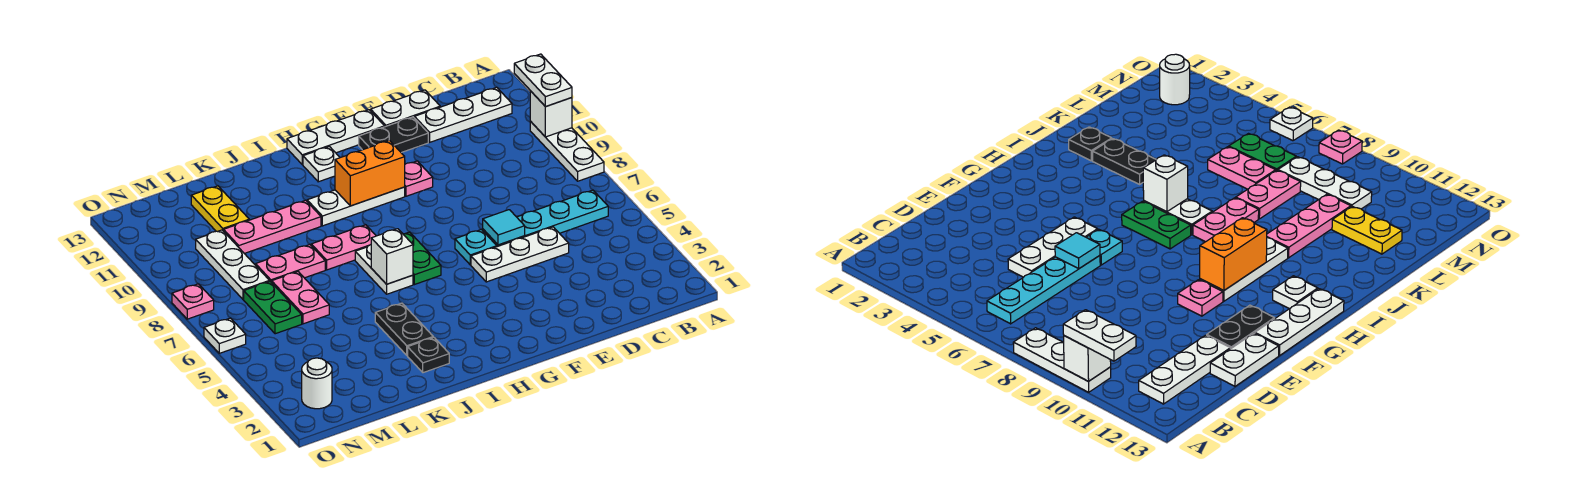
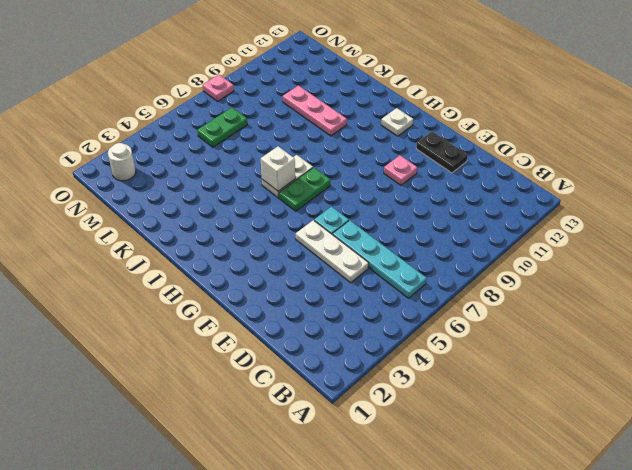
none -> white plate A8:A10 level 1
none -> white plate B12:D12 level 1
none -> white plate D13:E13 level 1
none -> white plate F13:H13 level 1

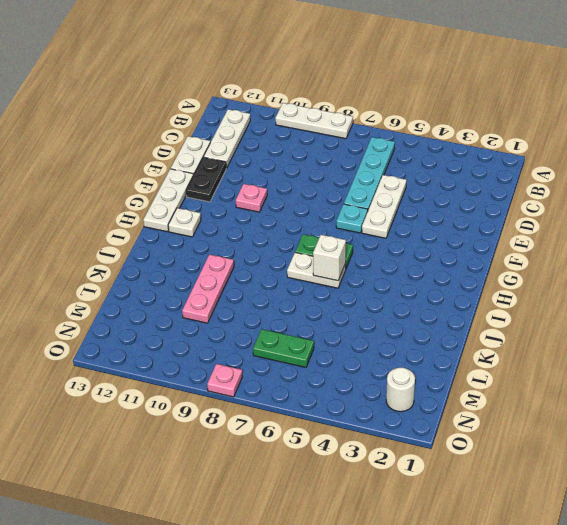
none -> white plate G10:I10 level 1
none -> pink plate I8:J8 level 1
none -> black plate J2 level 1
none -> black plate J3:J4 level 1

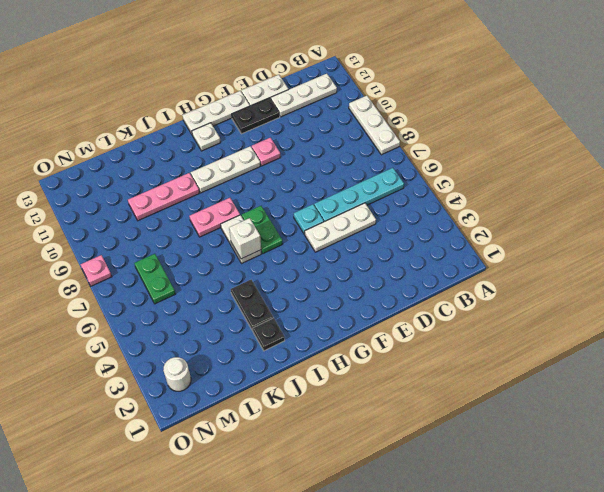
none -> pink plate K8:L8 level 1
none -> pink plate L6:L7 level 1
none -> yellow plate L11:L12 level 1
none -> white plate M8:M10 level 1

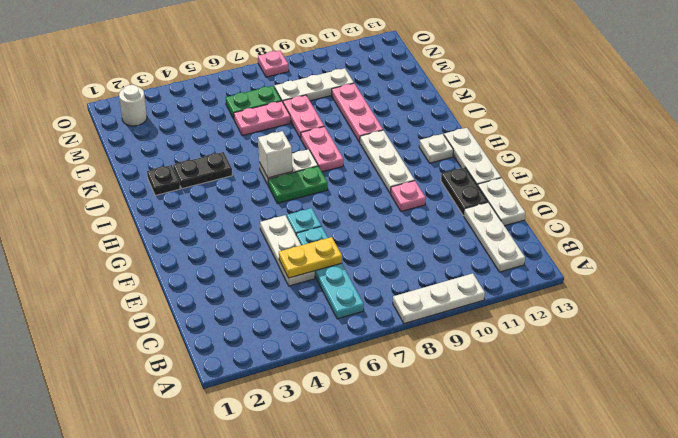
yellow plate D5:D6 level 2 -> yellow plate L11:L12 level 1
none -> white plate O6 level 1
none -> white brick A10 level 2
none -> cyan tile E6 level 2
none -> orange brick G10:H10 level 2

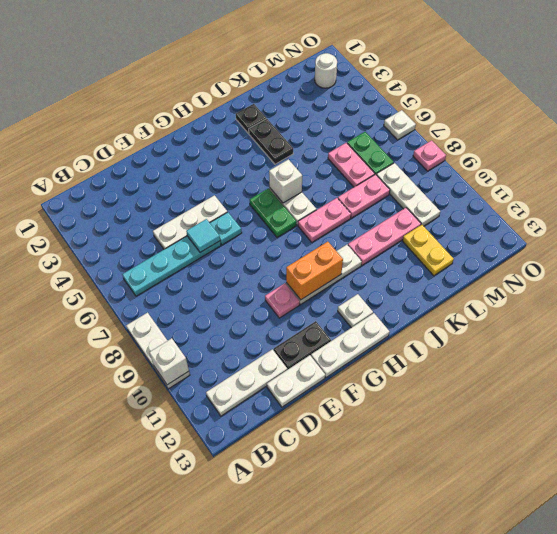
none -> white plate A10:A11 level 3

